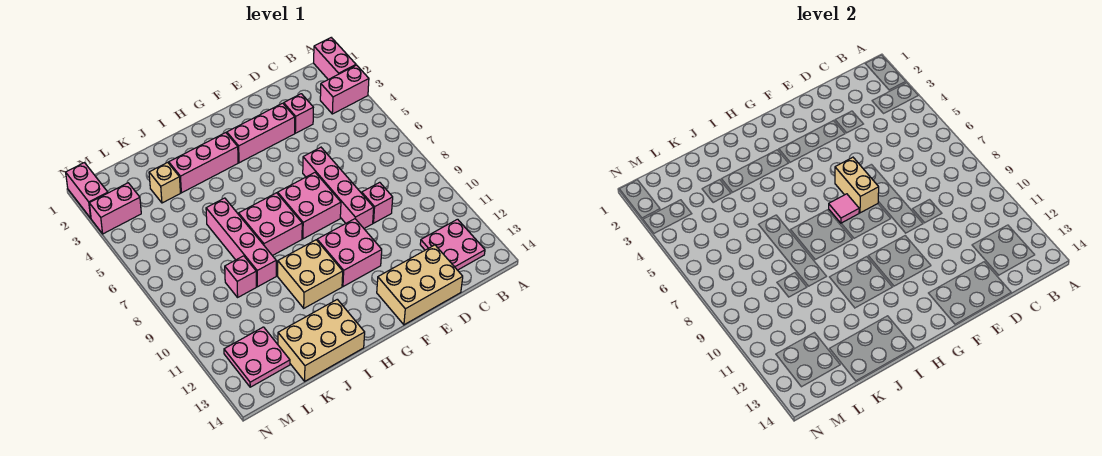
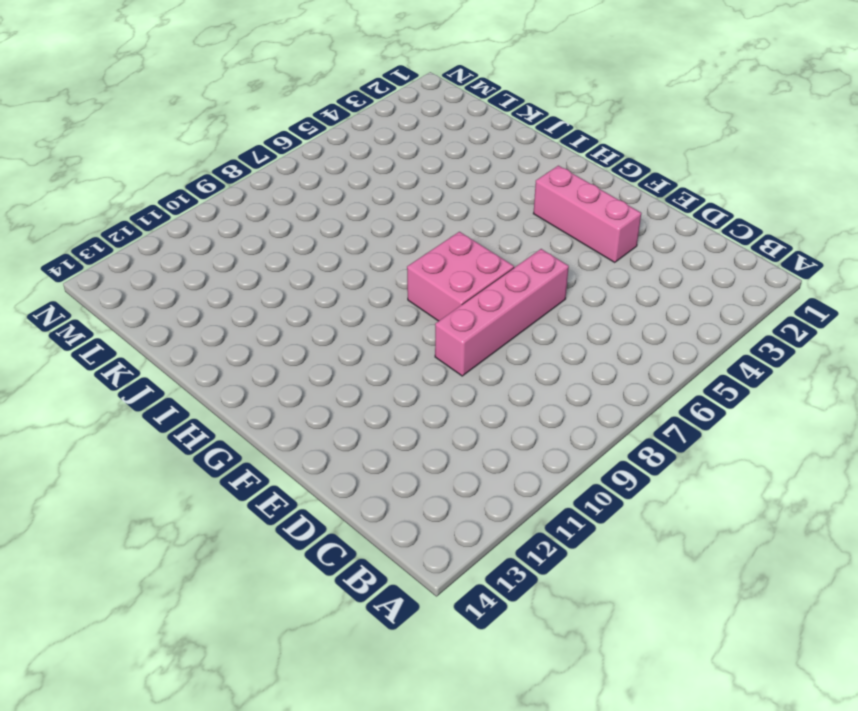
none -> pink brick A1:A2 level 1
none -> pink brick A3:B3 level 1
none -> pink plate B12:C13 level 1

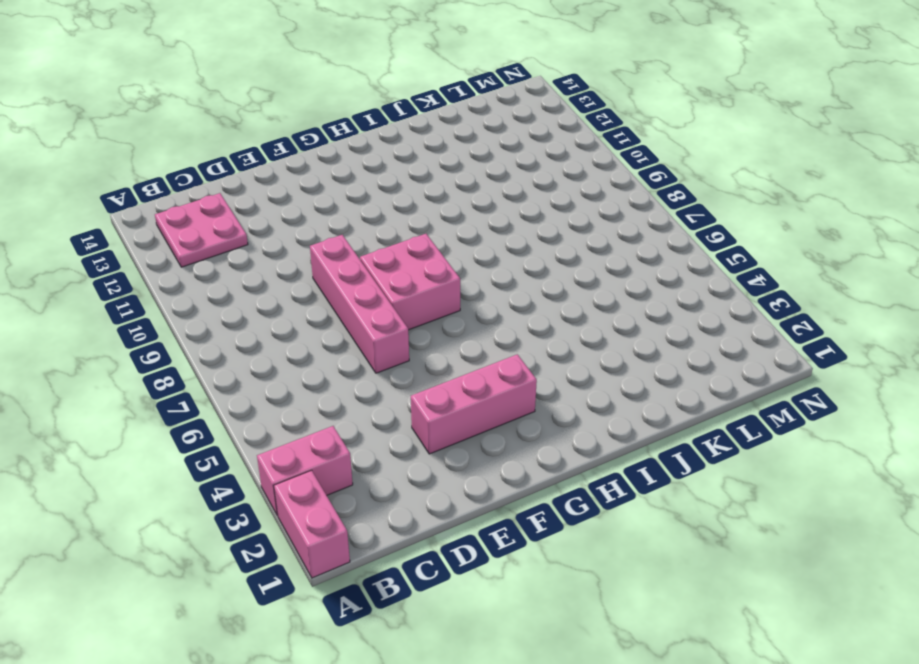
none -> pink brick D3 level 1
none -> pink brick D9 level 1
none -> tan brick D13:F14 level 1

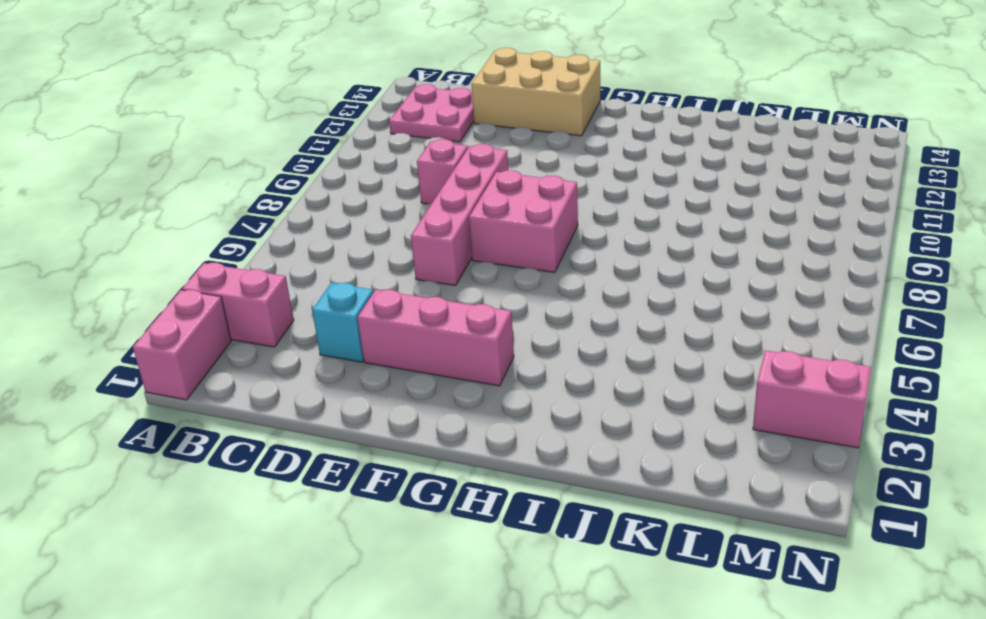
cyan brick D3 level 1 -> pink brick D3 level 1
none -> pink brick F10:G11 level 1
none -> pink brick H3:J3 level 1
none -> pink brick H7:I8 level 1

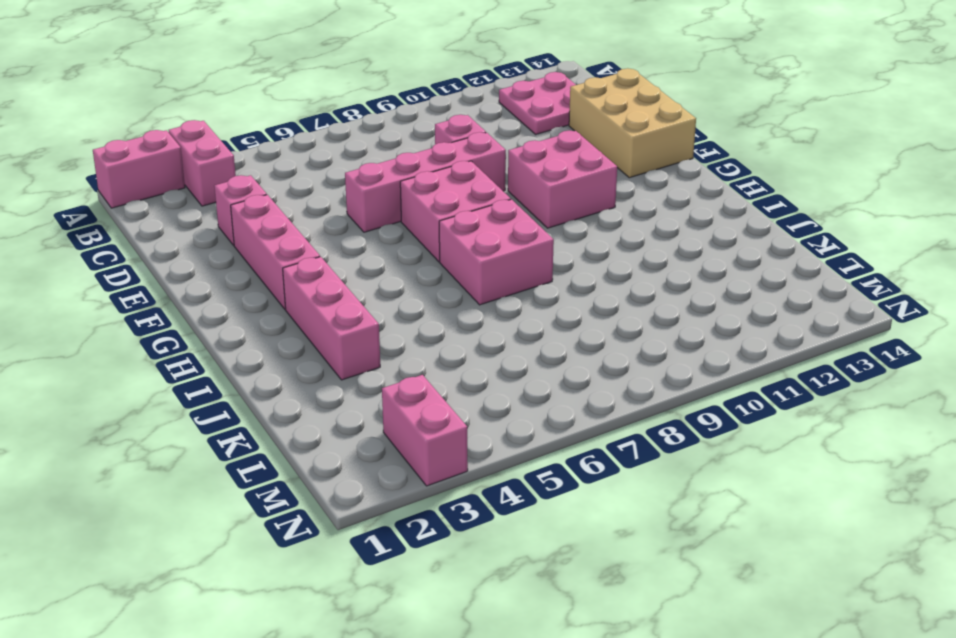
none -> tan brick H10:I11 level 1
none -> tan brick I13:K14 level 1
none -> pink brick J6:J9 level 1

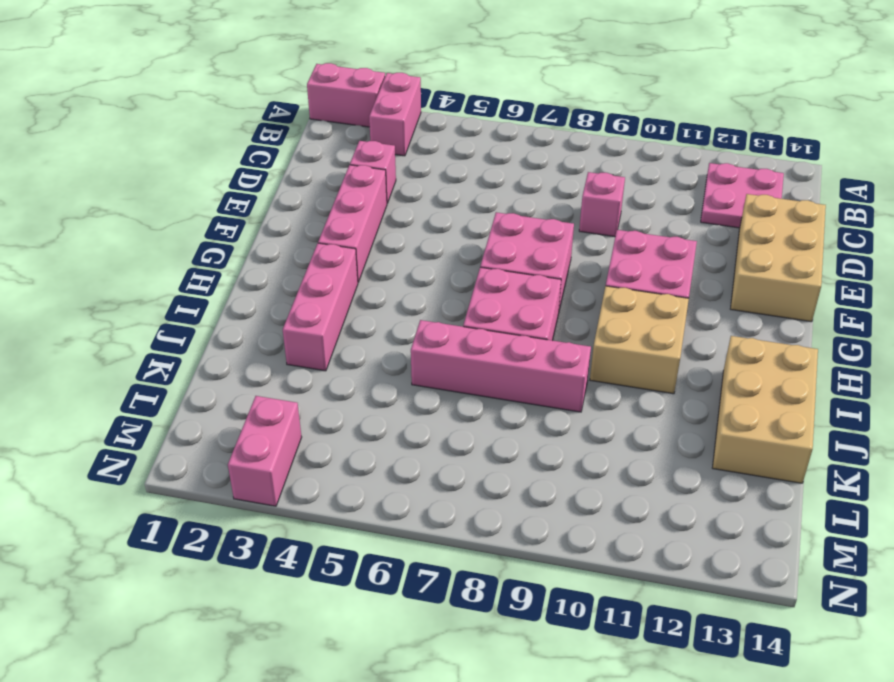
none -> pink brick E6:E9 level 1
none -> tan brick K3 level 1
none -> pink brick K9 level 1

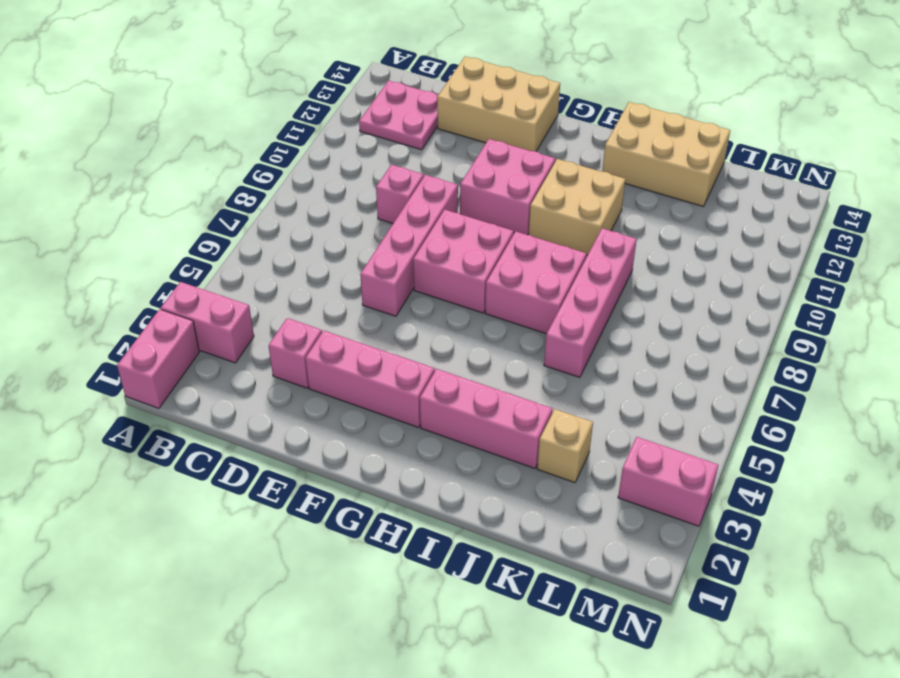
none -> pink brick K9 level 1
none -> pink plate L12:M13 level 1
none -> pink brick N1:N2 level 1

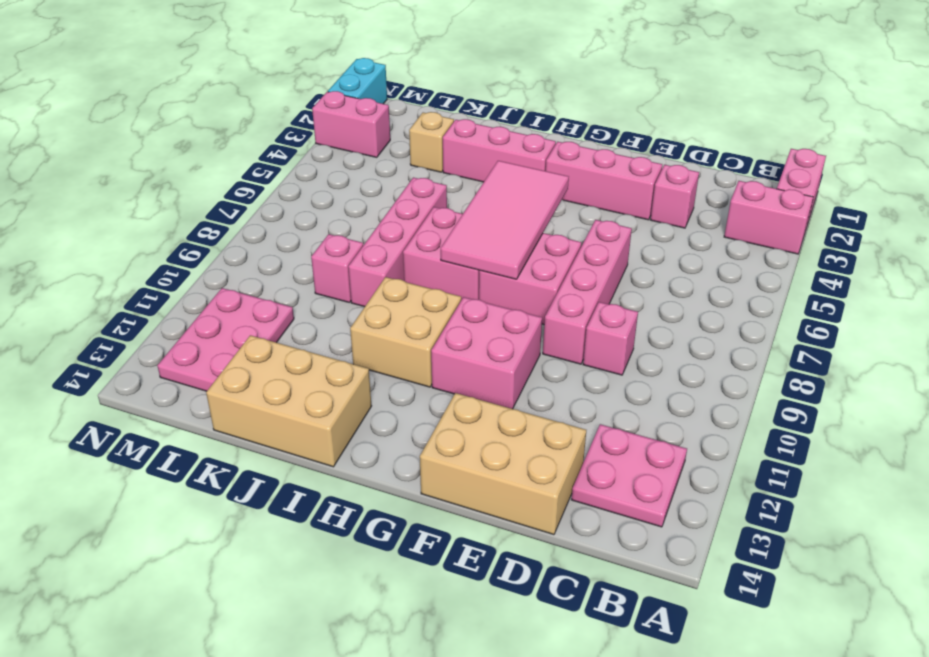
pink tile G5:H8 level 2 -> pink tile G7 level 2
pink plate L11:M13 level 1 -> pink plate L12:M13 level 1
cyan brick N1:N2 level 1 -> pink brick N1:N2 level 1
none -> tan brick F6:F7 level 2

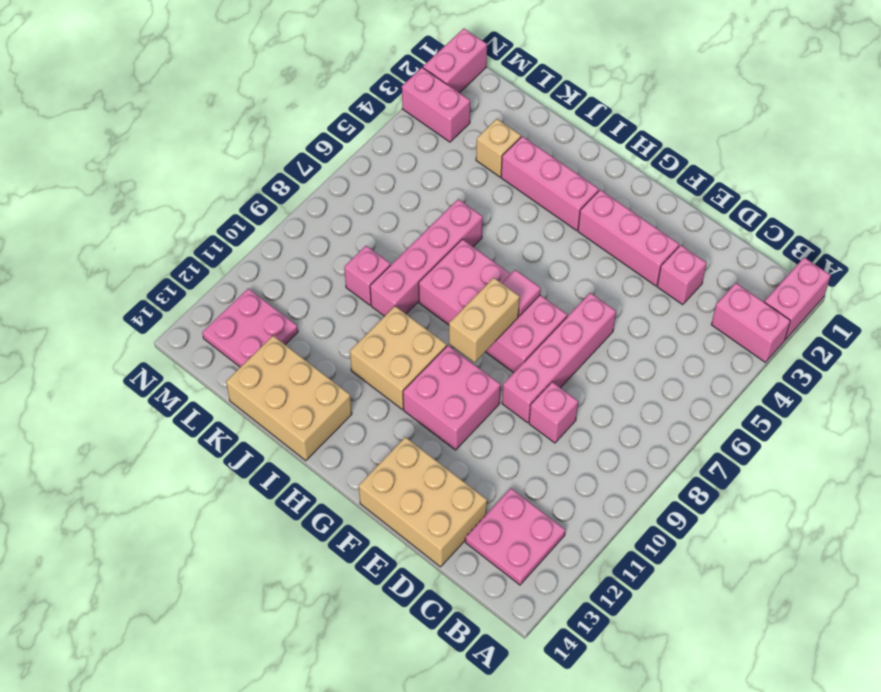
tan brick G8:G9 level 2 -> tan brick F6:F7 level 2

